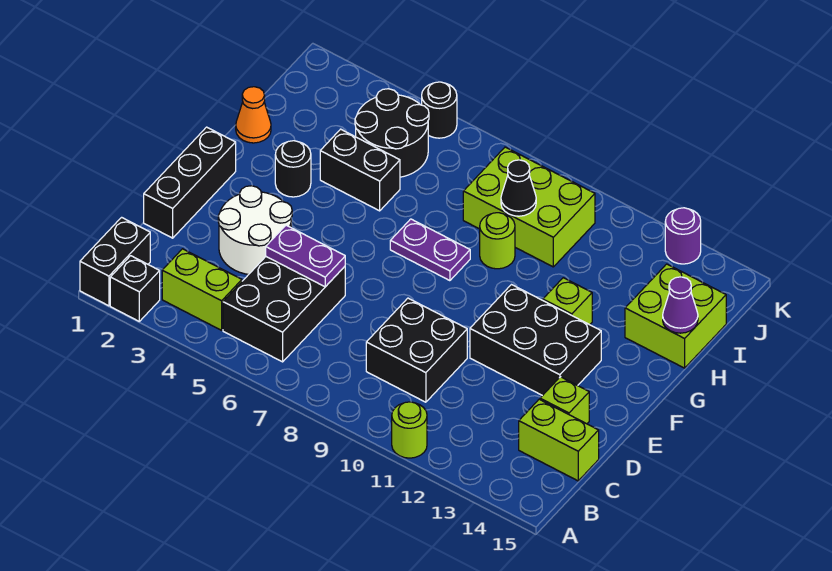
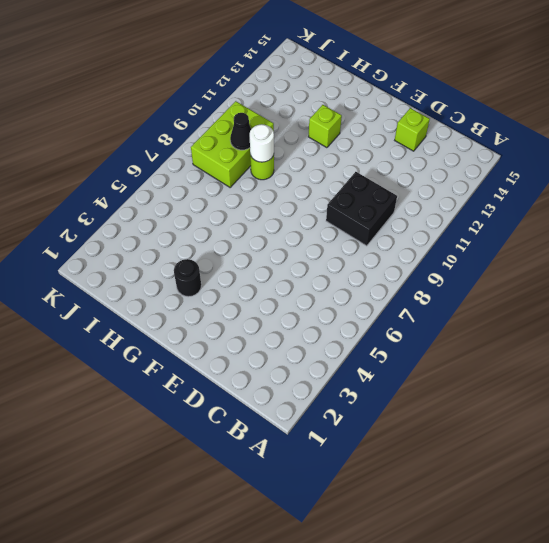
white round brick H9 level 2 -> none
none -> black brick A1:B1 level 1
none -> black brick A2 level 1
none -> lime round brick A11 level 1

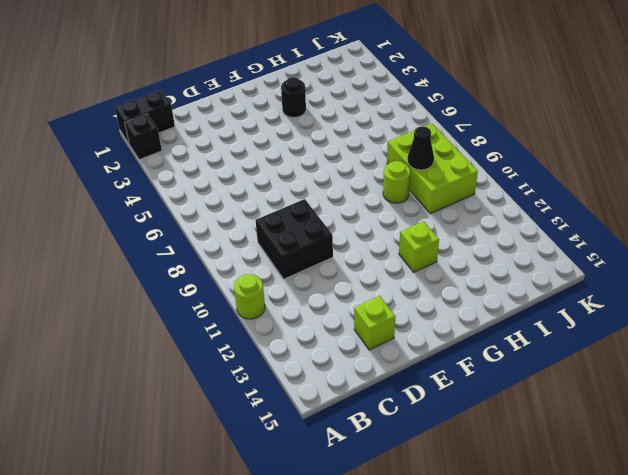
none -> lime brick B3:B4 level 1
none -> black brick B5:D6 level 1
none -> lime brick C14:C15 level 1

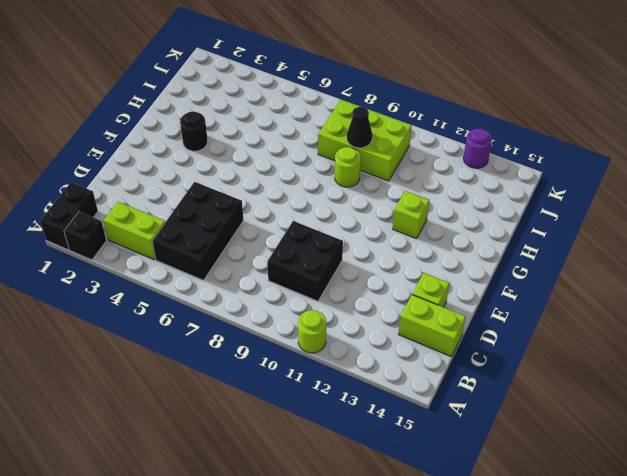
none -> black brick D1:F1 level 1
none -> white round brick D3:E4 level 1
none -> black brick E11:F13 level 1

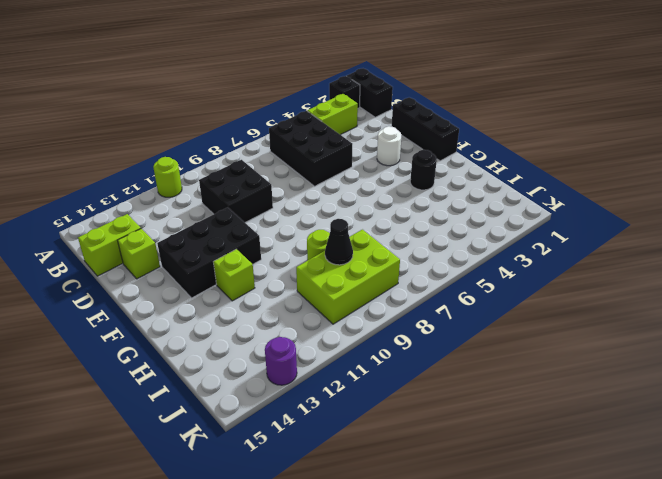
white round brick E3 level 1 -> white round brick D3:E4 level 1
none -> purple plate G7:G8 level 1
none -> orange cone H1 level 1
none -> black brick H4:H5 level 1

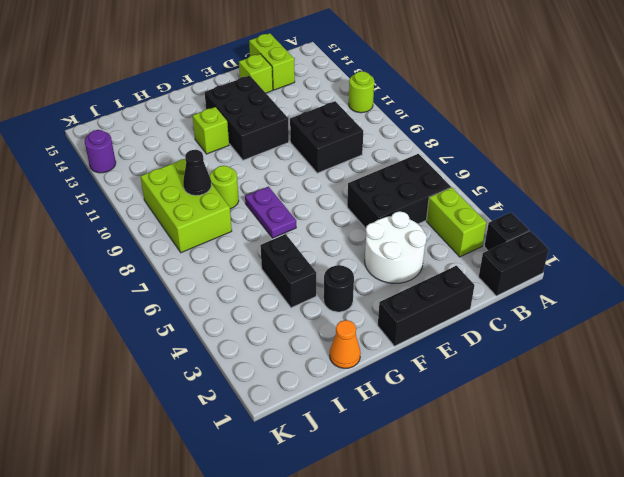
none -> lime brick H14:I15 level 1
none -> black round brick I4:J5 level 1
none -> black round brick K5 level 1

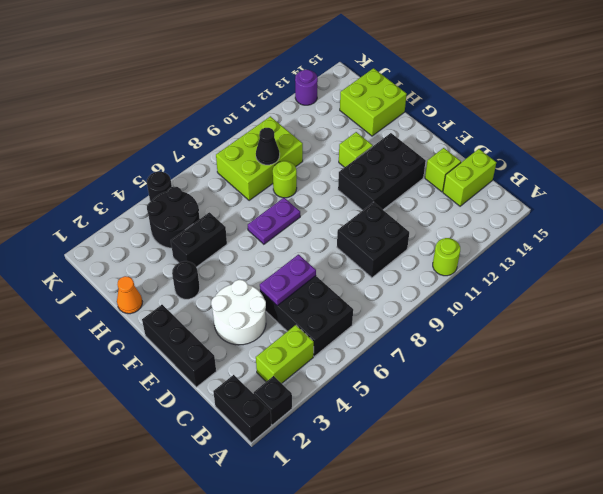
none -> purple cone H15 level 2

